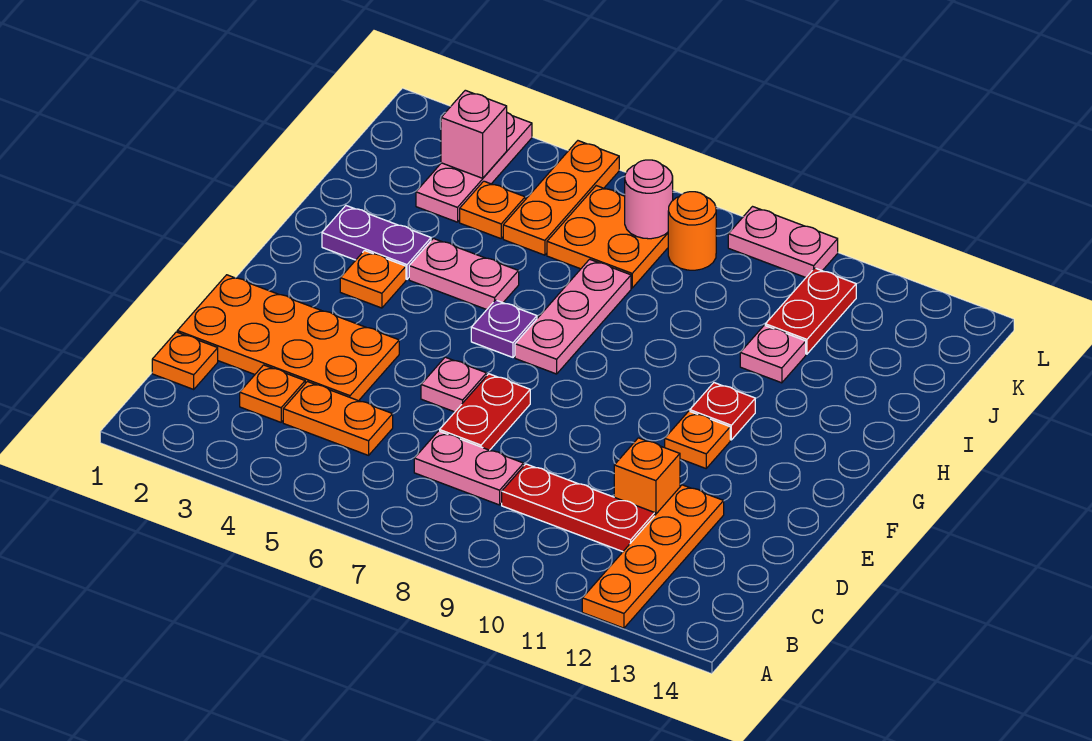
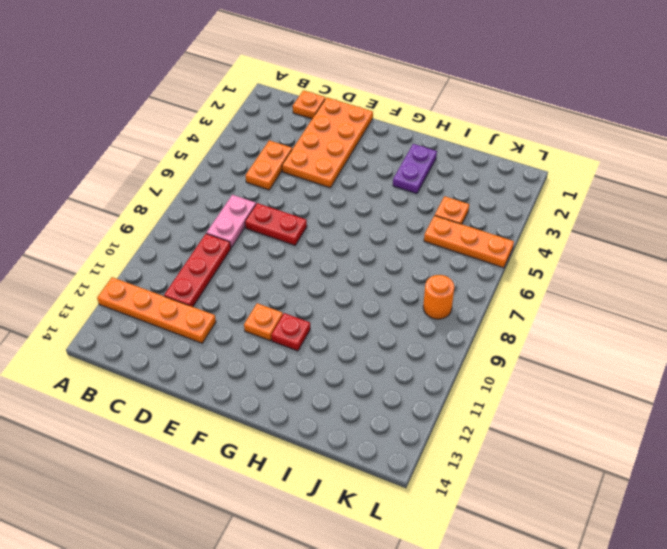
none -> orange plate C3 level 1
none -> orange brick D11 level 1
none -> pink plate E6 level 1

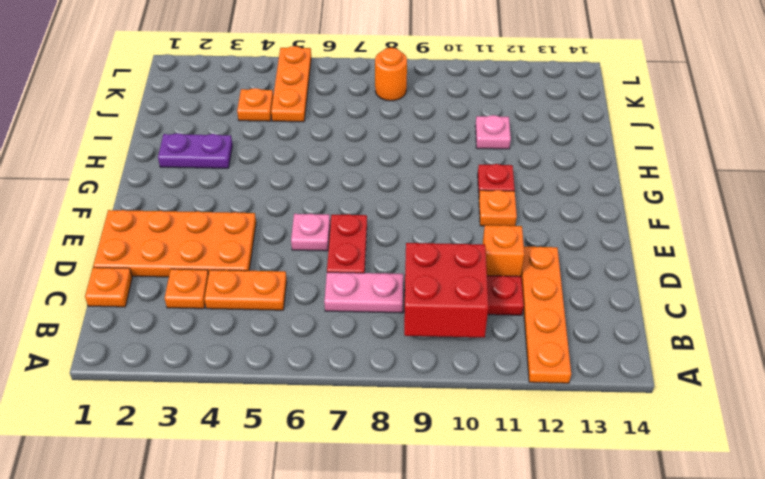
red brick B9:C10 level 2 -> none
none -> orange plate G3 level 1
none -> purple plate G6 level 1
none -> pink plate G7:I7 level 1

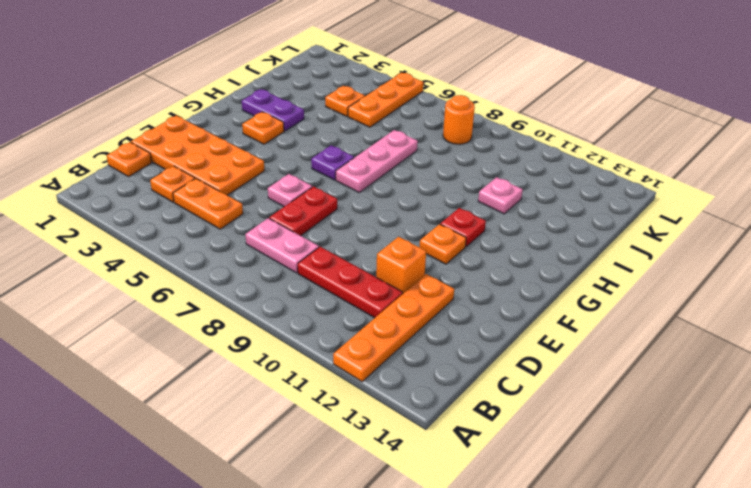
none -> pink plate H4:H5 level 1
none -> pink plate J3:L3 level 1
none -> orange plate J6:K7 level 1

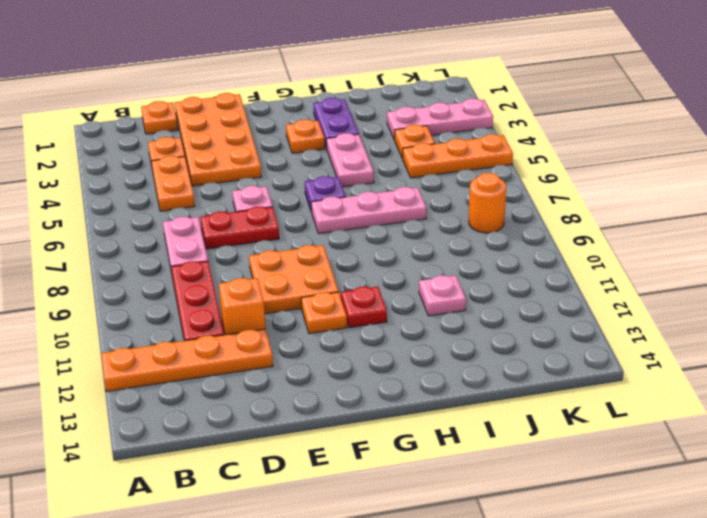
orange plate E9:F10 level 1 -> orange plate J6:K7 level 1
none -> red plate J11:K11 level 1
none -> pink plate L9:L10 level 1
none -> pink brick K3 level 2

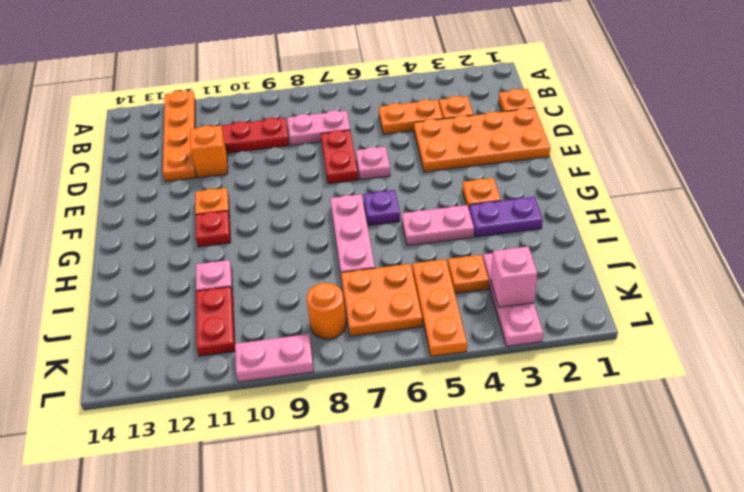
none -> pink round brick K7 level 2

